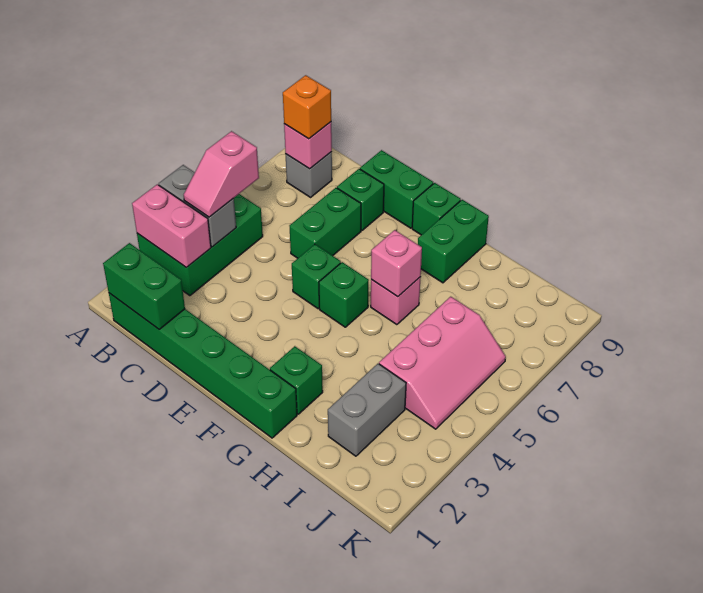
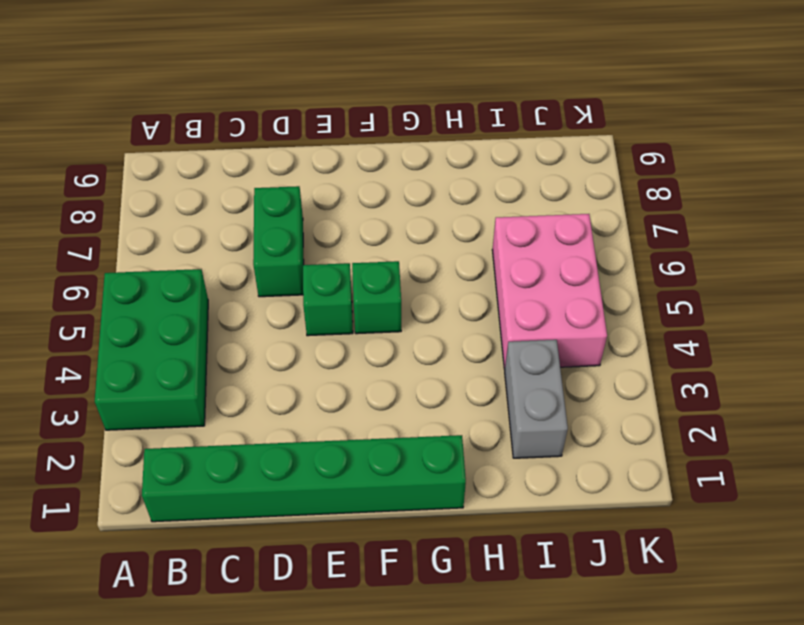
pink brick I4:J6 level 1 -> pink slope I4:J6 level 1 top I
none -> grey brick B8 level 1
none -> green brick D8 level 1
none -> green brick D9:E9 level 1

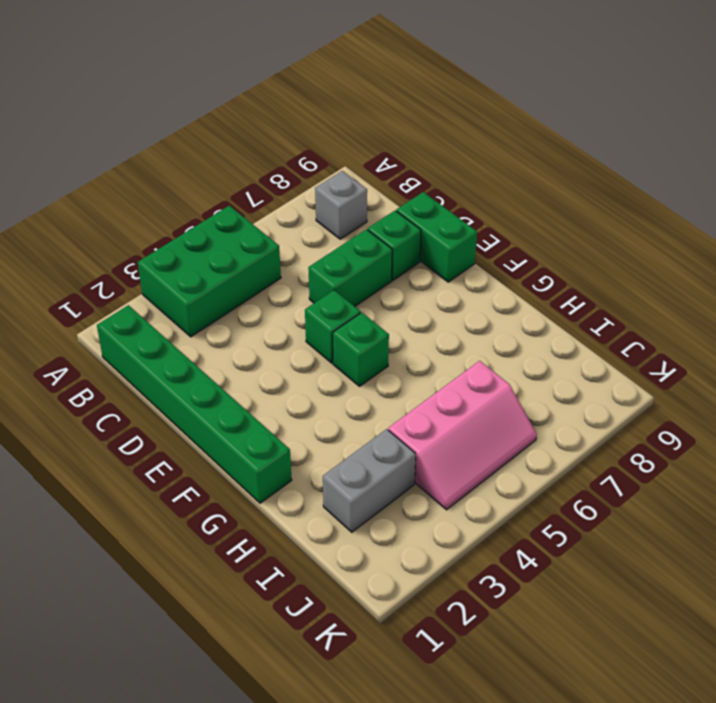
none -> green brick F9 level 1
none -> green brick G2 level 1
none -> pink brick G6 level 1

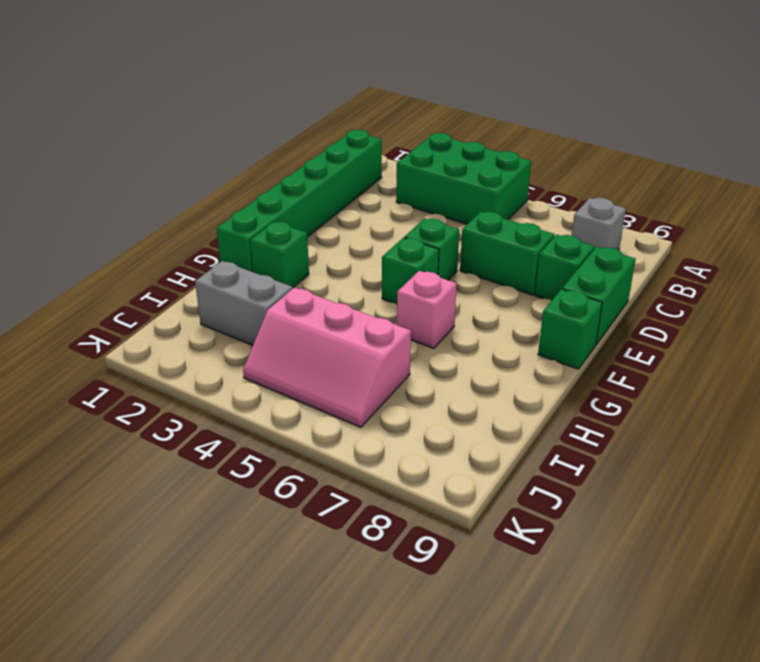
none -> green brick G8:G9 level 1
none -> pink brick A3:B3 level 2
none -> grey brick A4:B4 level 2

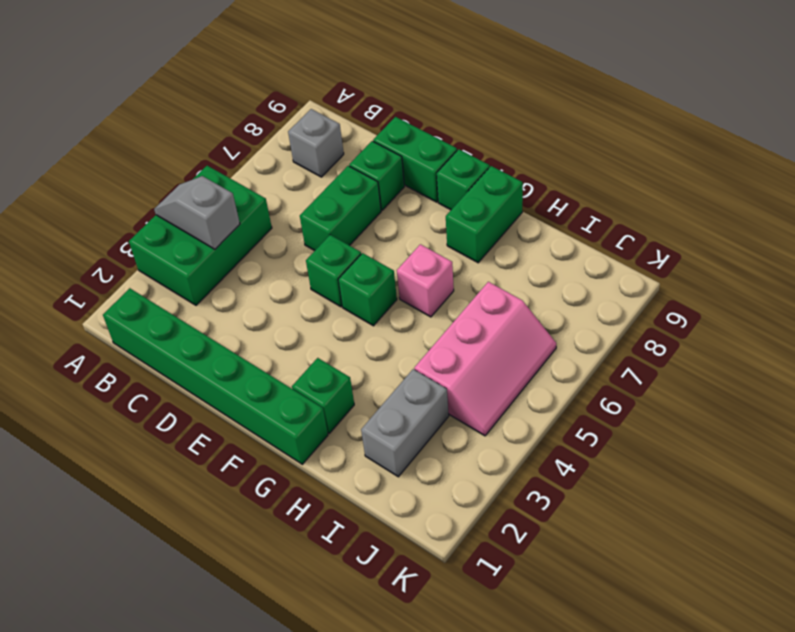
grey slope A4:B4 level 2 top B -> grey brick A4:B4 level 2
none -> pink brick A3:B3 level 2
none -> green brick B1:C1 level 2
none -> pink brick B8 level 2

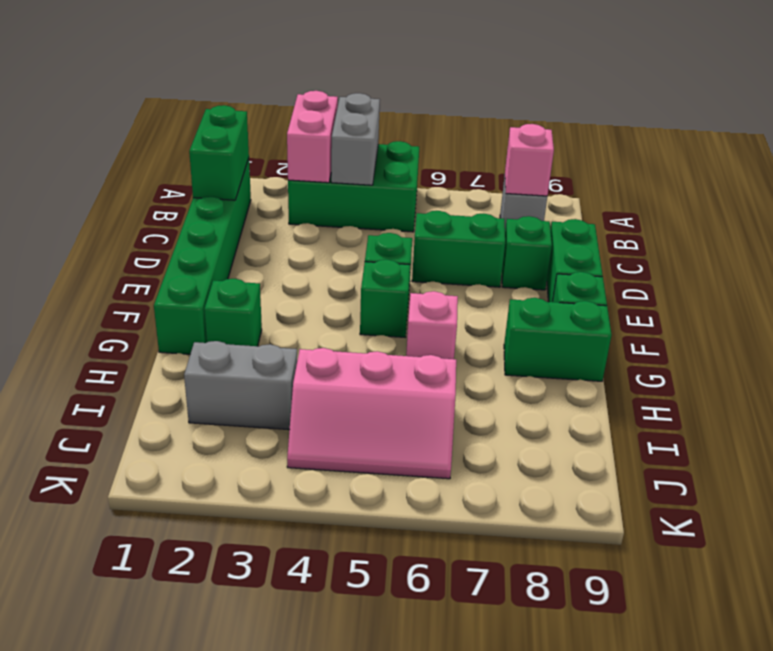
none -> pink brick G6 level 2
none -> pink slope B4:B5 level 3 top 5
none -> orange brick B8 level 3

